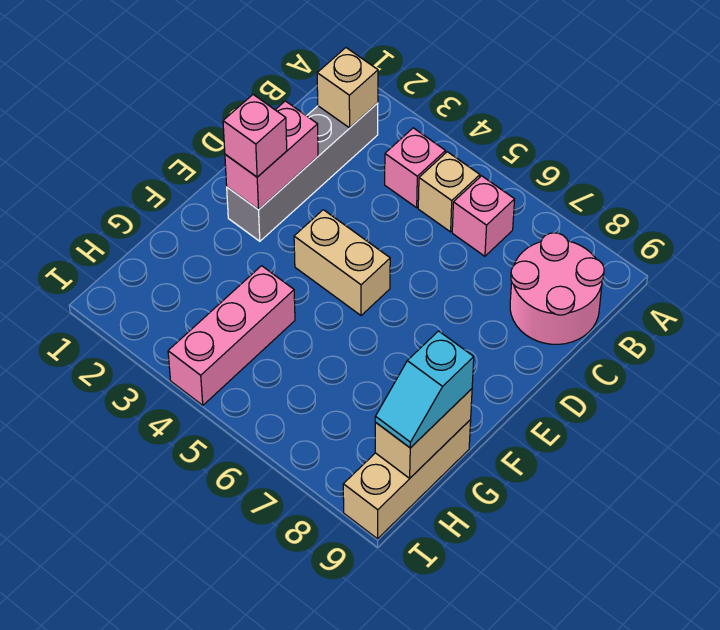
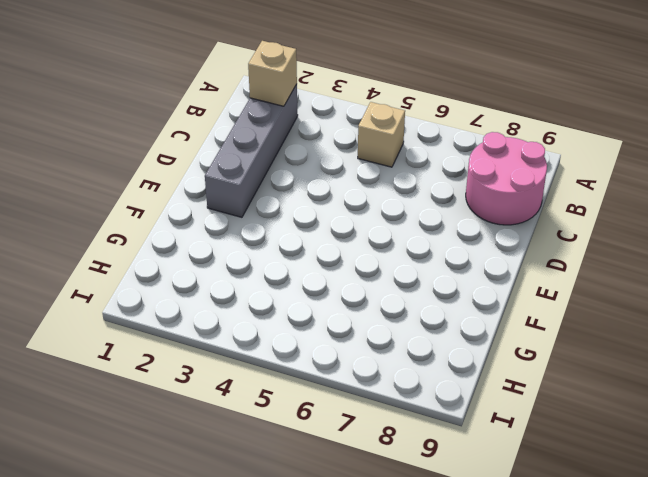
none -> pink brick B4 level 1
none -> pink brick B6 level 1
none -> tan brick E4:E5 level 1

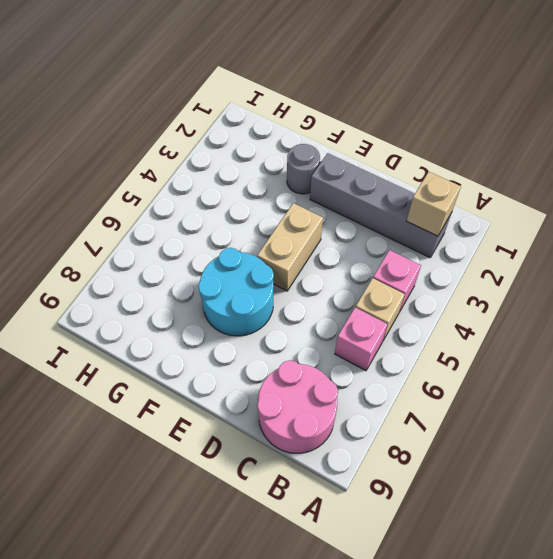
cyan round brick E6:F7 level 1 -> none
grey round brick F2 level 1 -> none
none -> pink brick G4:I4 level 1
none -> tan brick G9:I9 level 1
none -> pink brick D2:E2 level 2

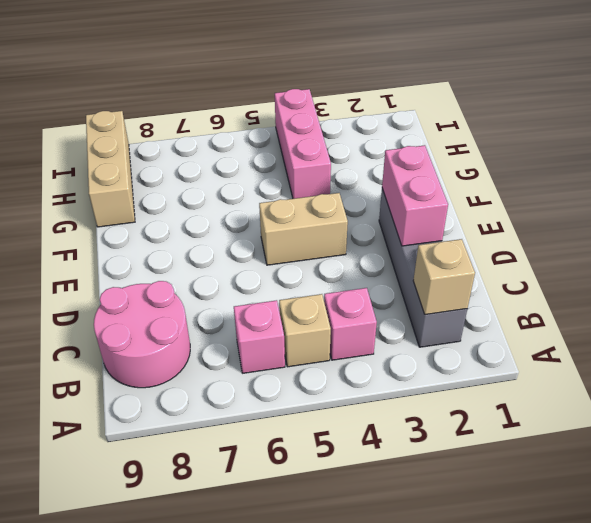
none -> tan brick G9:H9 level 2
none -> pink brick E2 level 3
none -> cyan slope G9:H9 level 3 top G

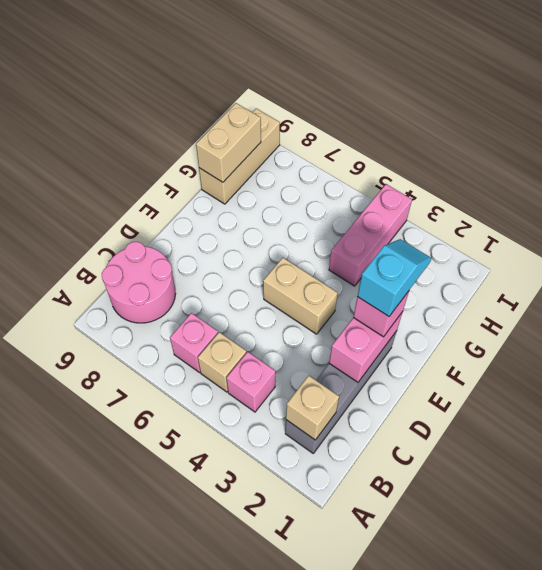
cyan slope E2:F2 level 4 top E -> cyan slope G9:H9 level 3 top G

